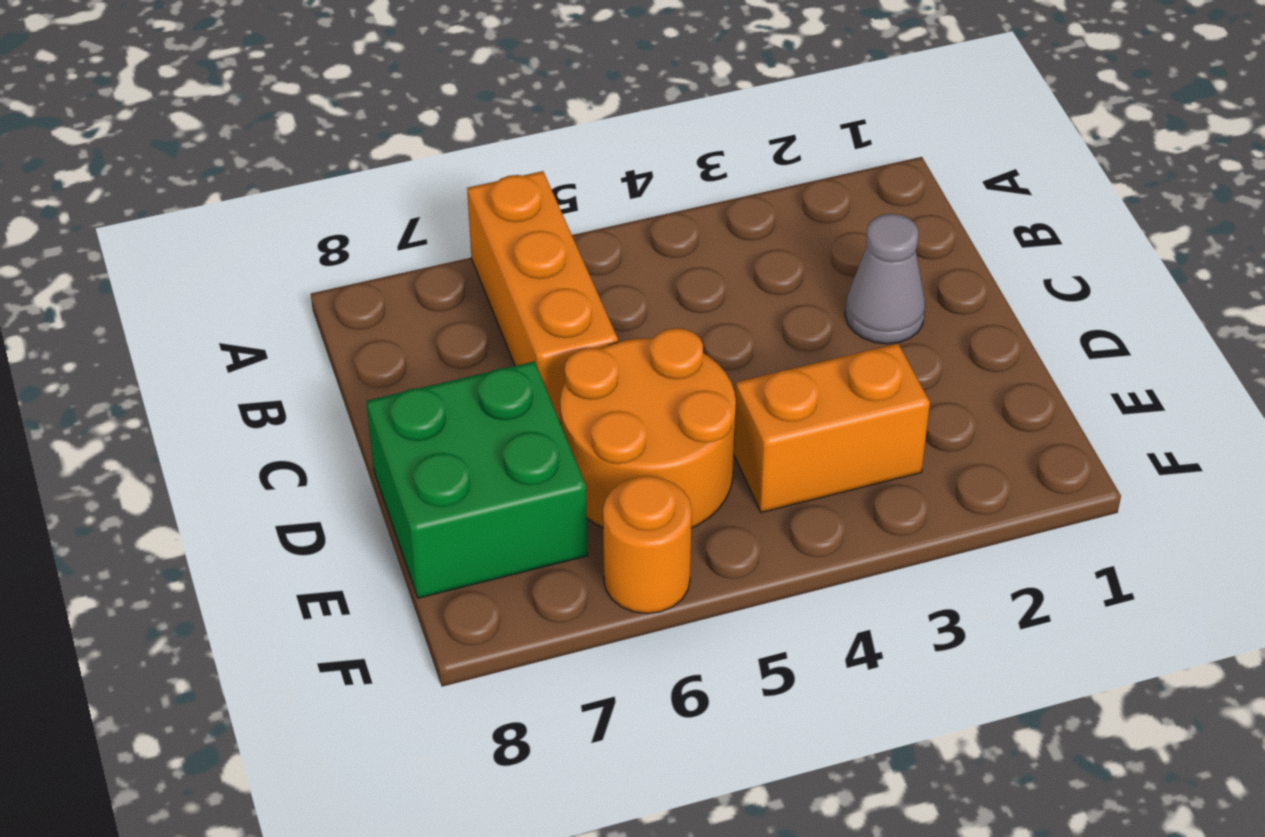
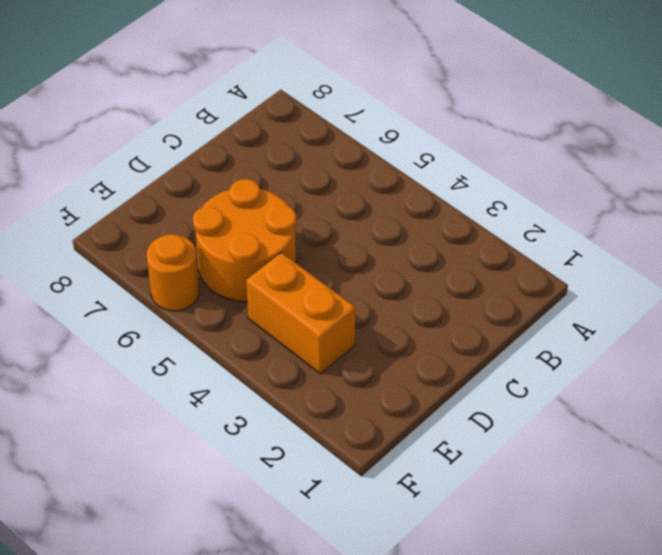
none -> orange brick A6:C6 level 1
none -> grey cone C2 level 1

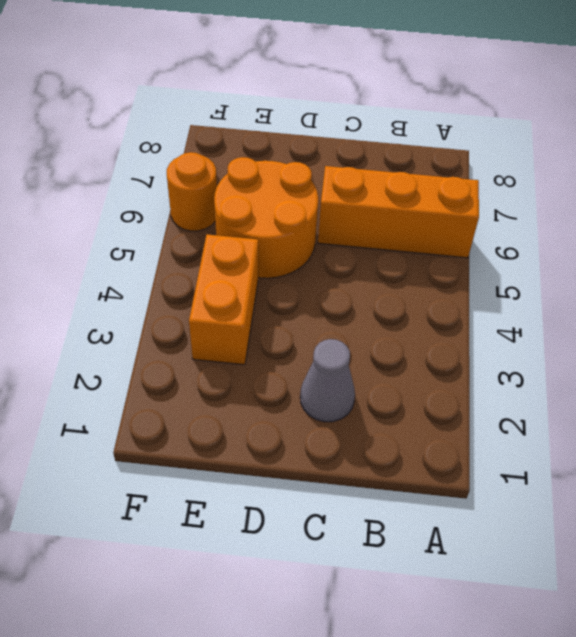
none -> green brick D7:E8 level 1

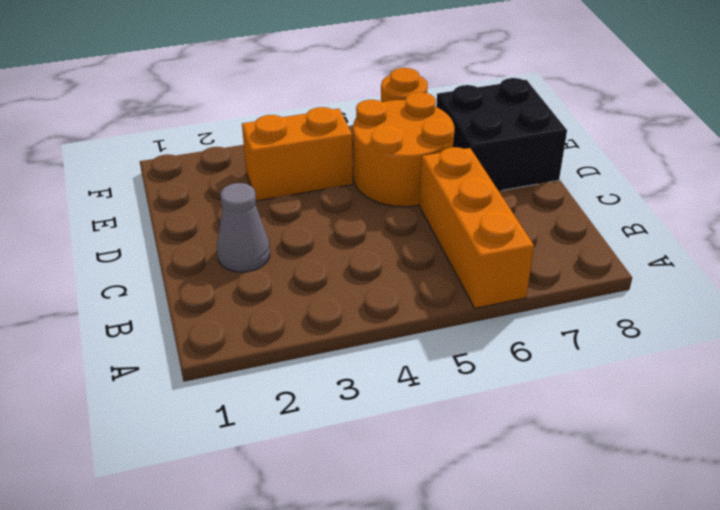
black brick D7:E8 level 1 -> green brick D7:E8 level 1

